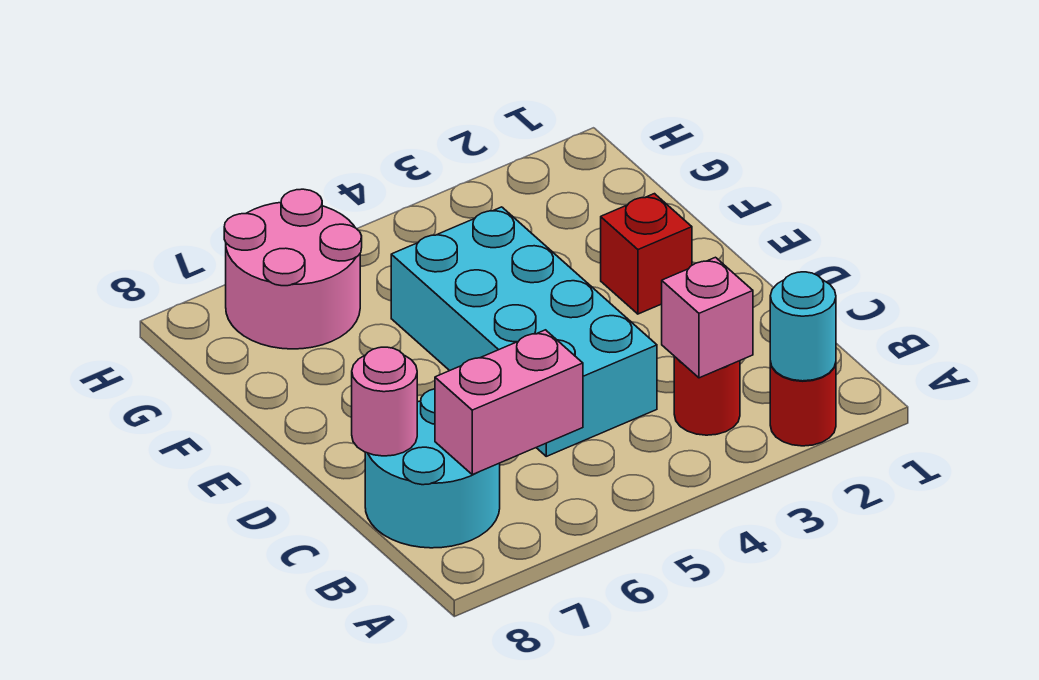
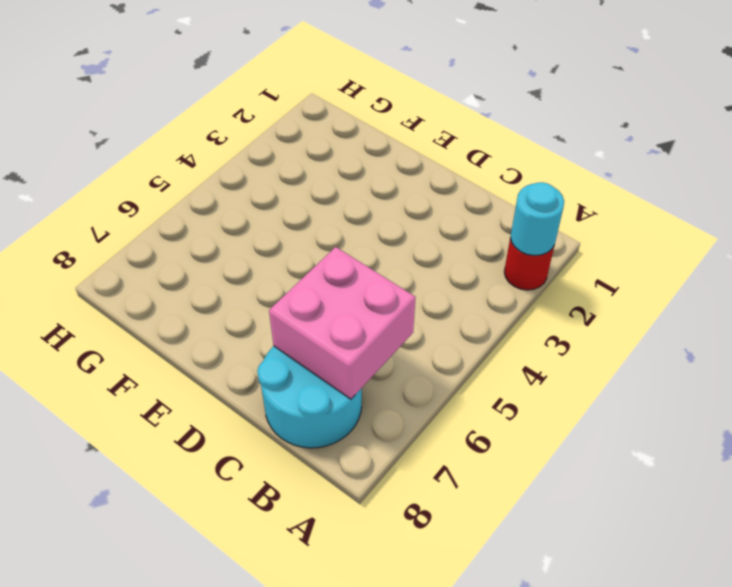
pink brick B6:C7 level 2 -> pink brick B6:B7 level 2
none -> red round brick B3 level 1
none -> cyan brick C4:F5 level 1

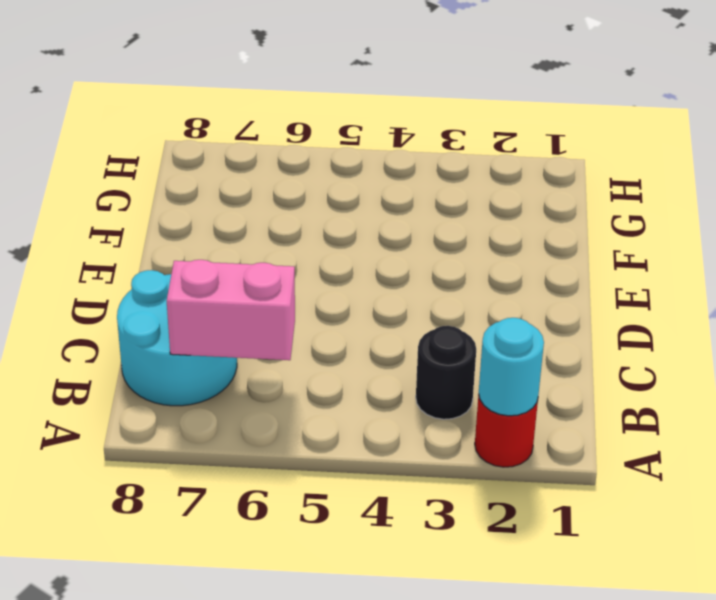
black round brick B3 level 1 -> red round brick B3 level 1
none -> cyan brick C4:F5 level 1
none -> red brick E2 level 1

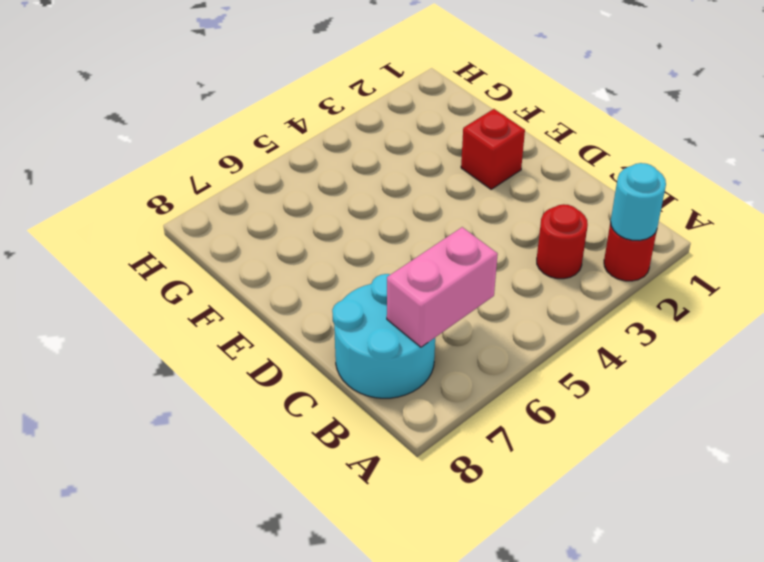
none -> cyan brick C4:F5 level 1
none -> pink round brick G6:H7 level 1

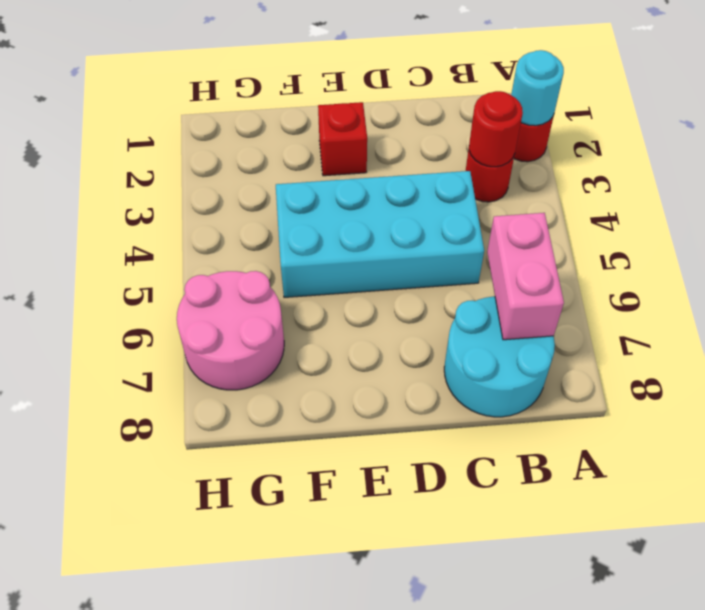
red round brick B3 level 2 -> pink brick B3 level 2
none -> pink round brick C8 level 2

